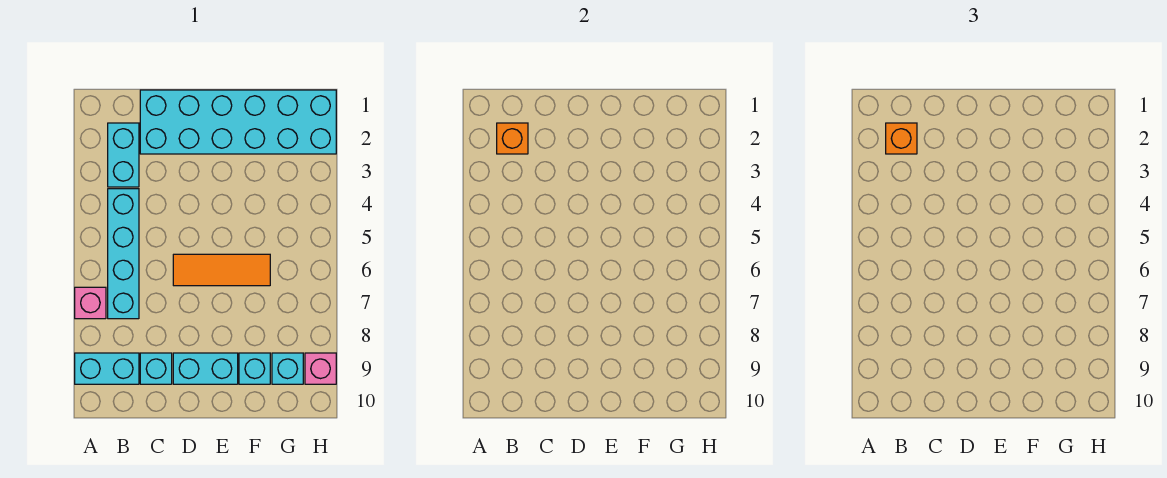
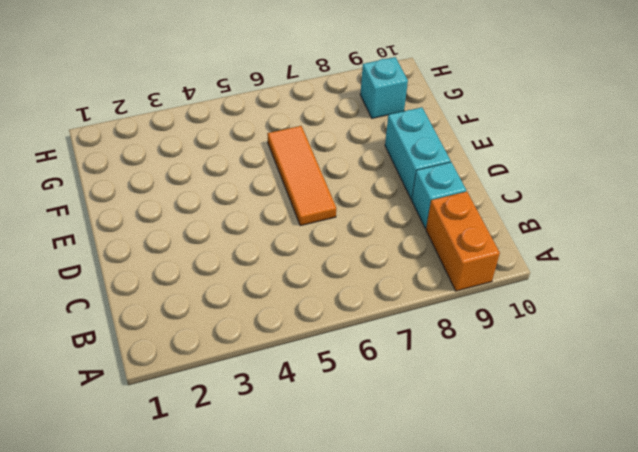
orange brick A9:B9 level 1 -> cyan brick A9:B9 level 1
none -> pink brick A7 level 1
none -> cyan brick B2:B3 level 1
none -> cyan brick B4:B7 level 1

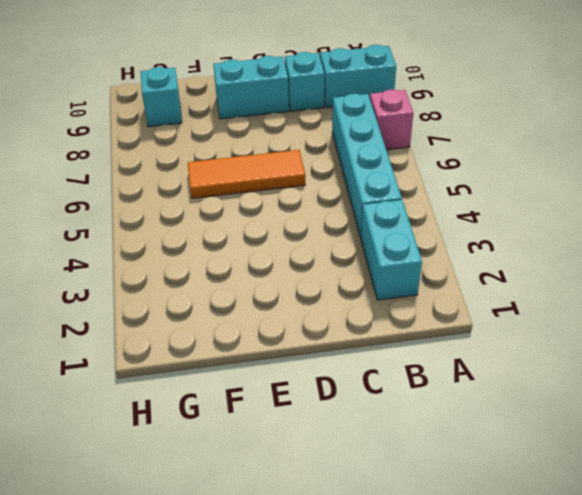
none -> cyan brick C1:H2 level 1
none -> cyan brick F9 level 1
none -> pink brick H9 level 1

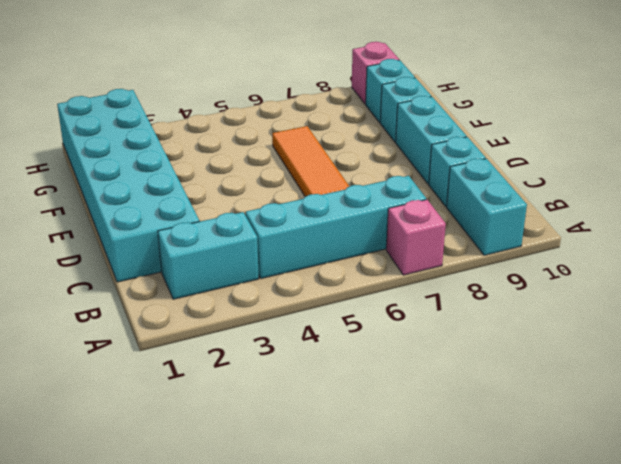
none -> orange brick B2 level 2
none -> orange brick B2 level 3

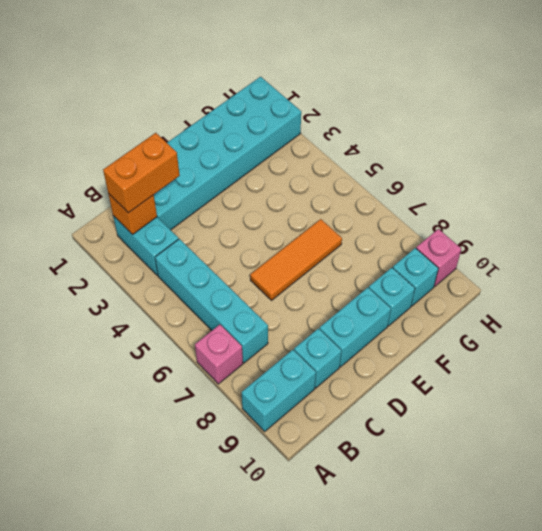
orange brick B2:C2 level 3 -> orange brick B2 level 3

